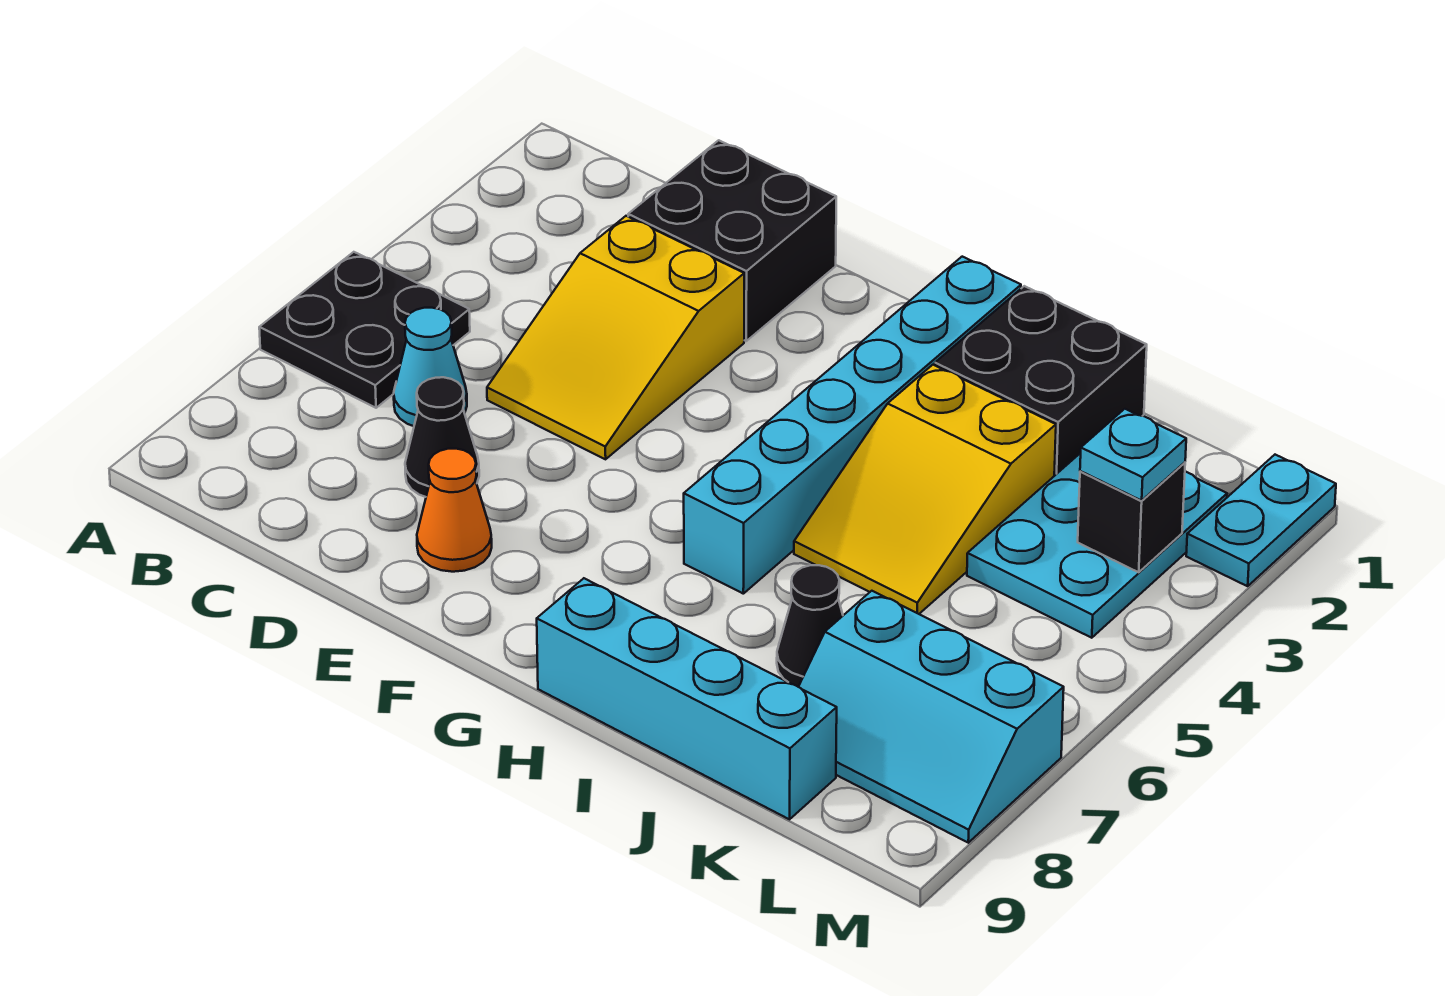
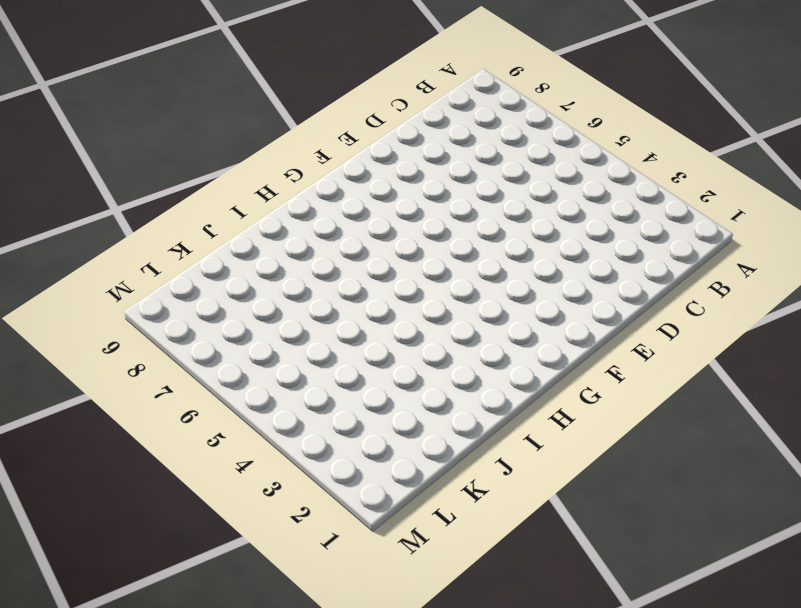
none -> black plate A5:B6 level 1
none -> cyan cone C6 level 1
none -> black brick D1:E2 level 1

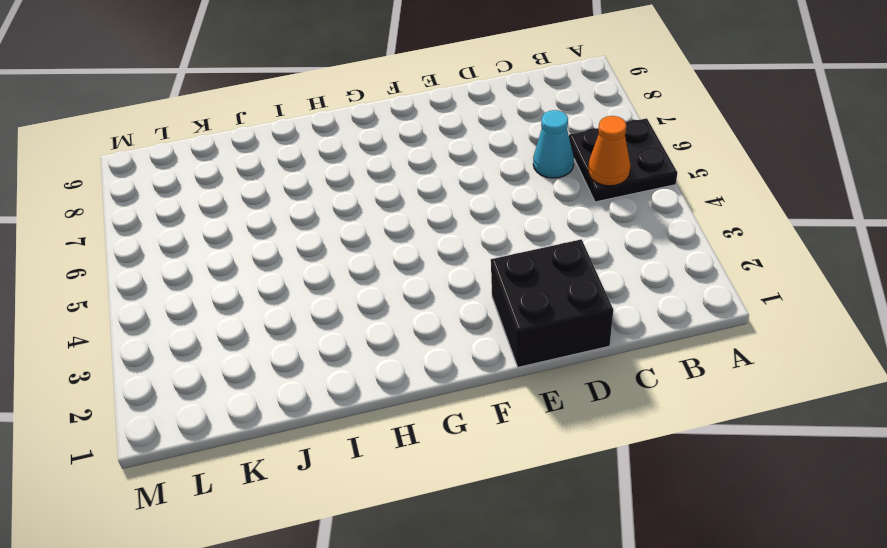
orange cone B5 level 2 -> orange cone E8 level 1
none -> yellow slope D3:E5 level 1 top 3
none -> black cone D7 level 1
none -> cyan brick H1:H6 level 1

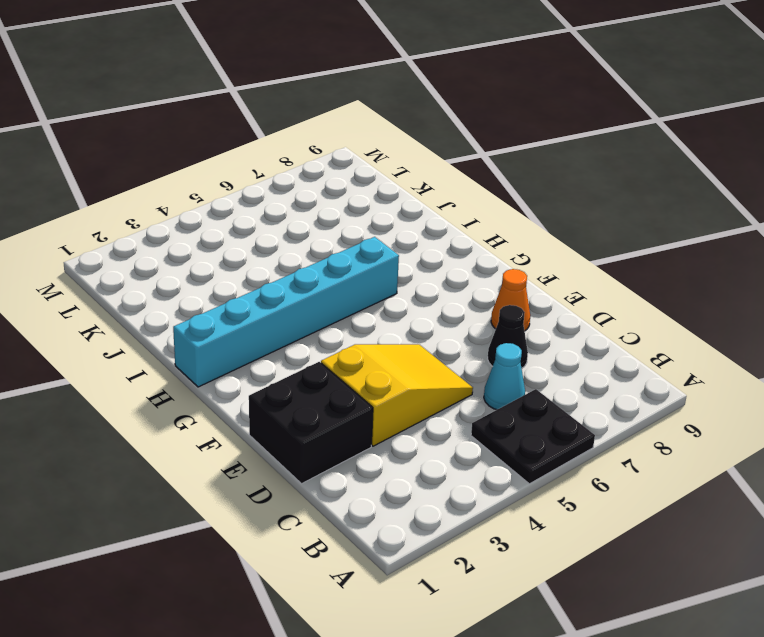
none -> cyan brick H9:K9 level 1
none -> black brick I1:J2 level 1
none -> yellow slope I3:J5 level 1 top 3

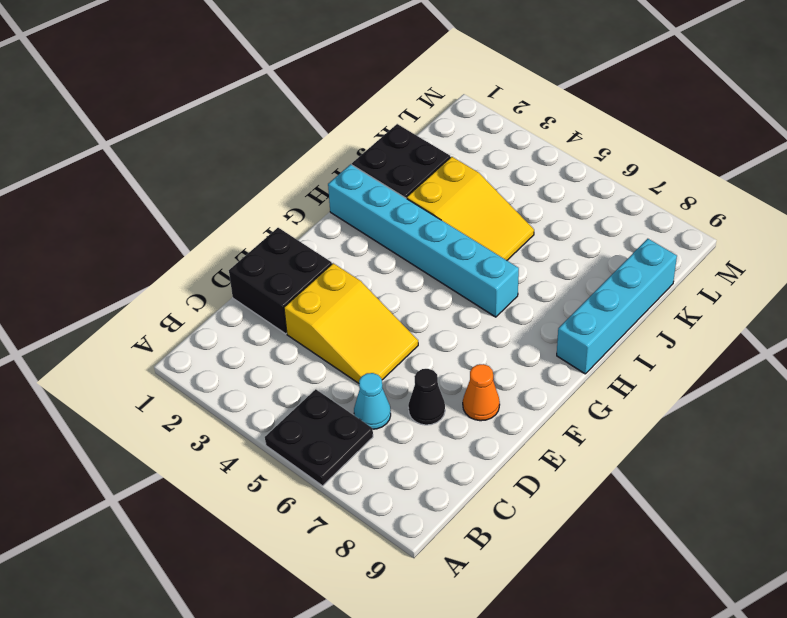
none -> black cone J7 level 1
none -> cyan plate K2:L4 level 1
none -> cyan slope K7:M8 level 1 top 7

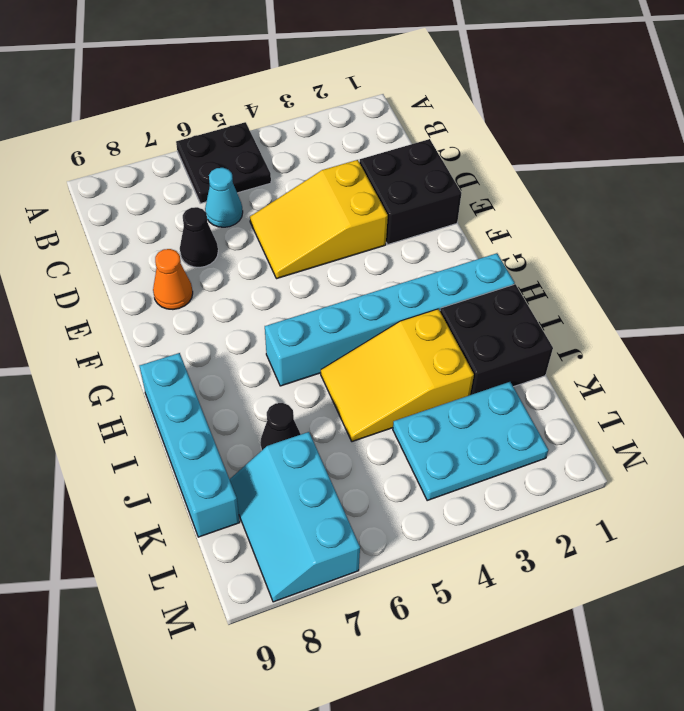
none -> cyan plate M1:M2 level 1
none -> black brick L3 level 2
none -> cyan plate L3 level 3

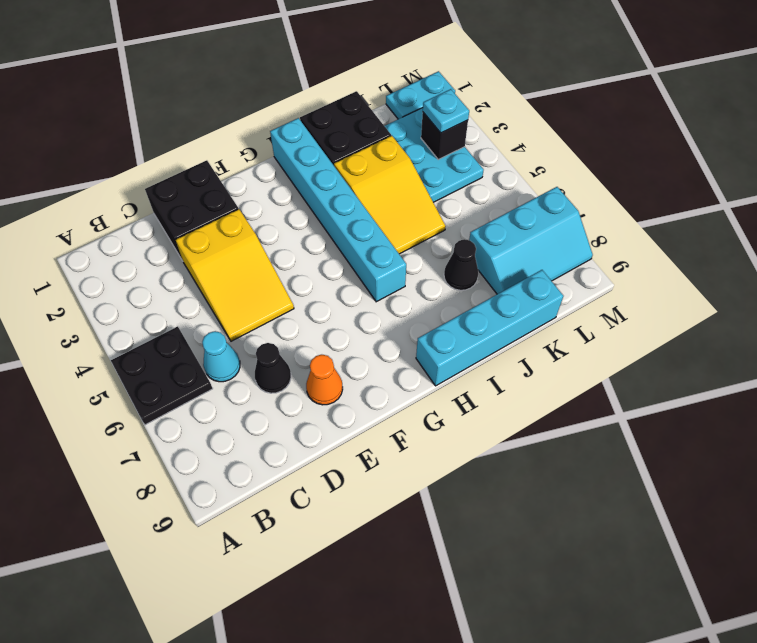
cyan plate L1:M1 level 1 -> cyan plate M1:M2 level 1

